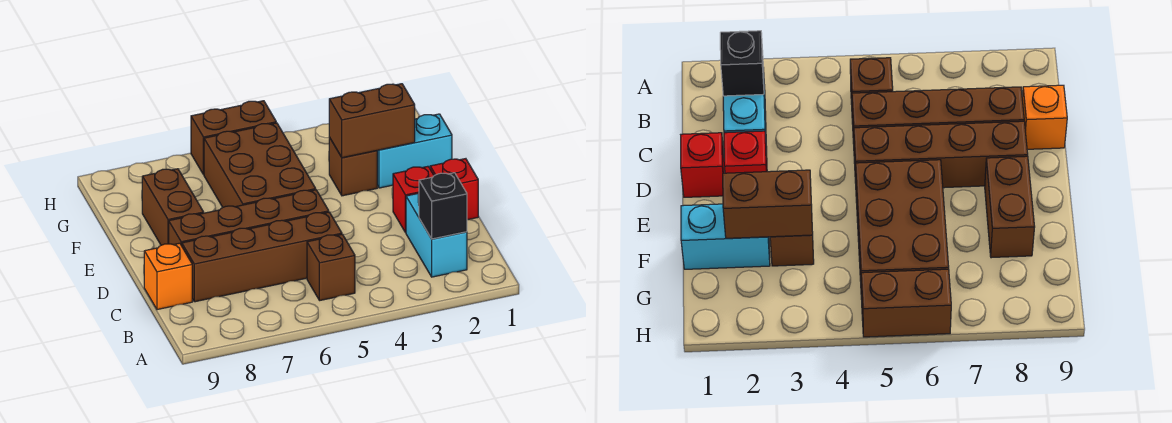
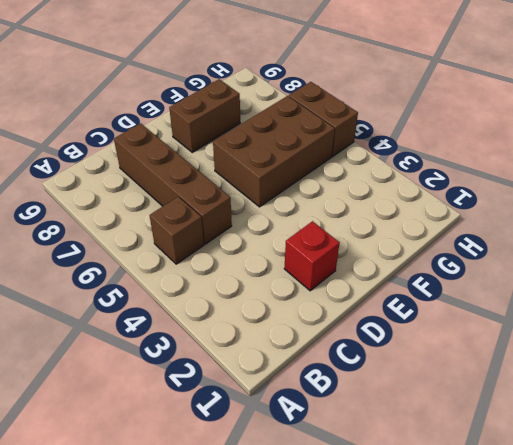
none -> cyan brick B2:C2 level 1
none -> orange brick C9 level 1
none -> red brick D1 level 1

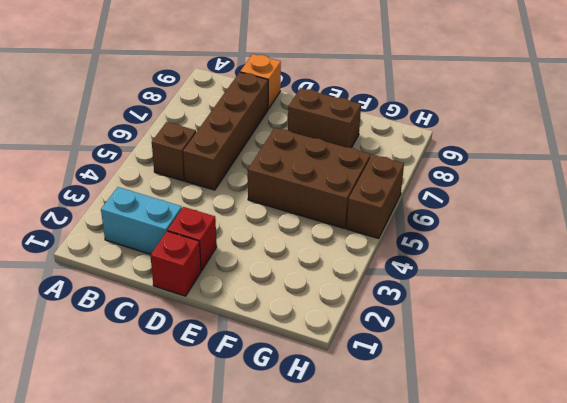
none -> brown brick D5:D8 level 1
none -> cyan brick F1:F2 level 1
none -> brown brick F3 level 1

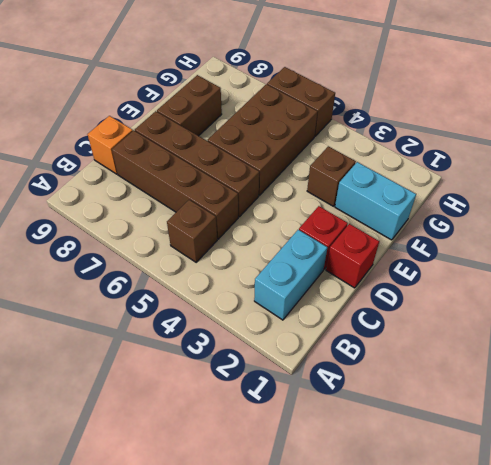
none -> black brick B2 level 2
none -> brown brick F2:F3 level 2

